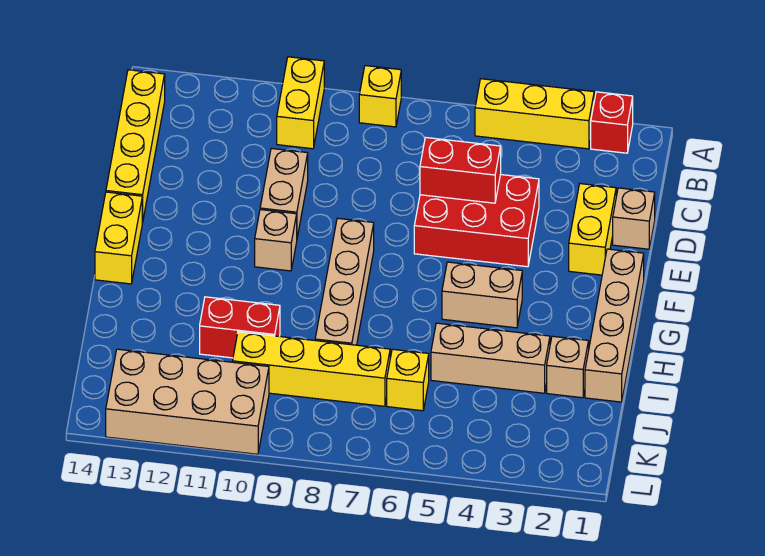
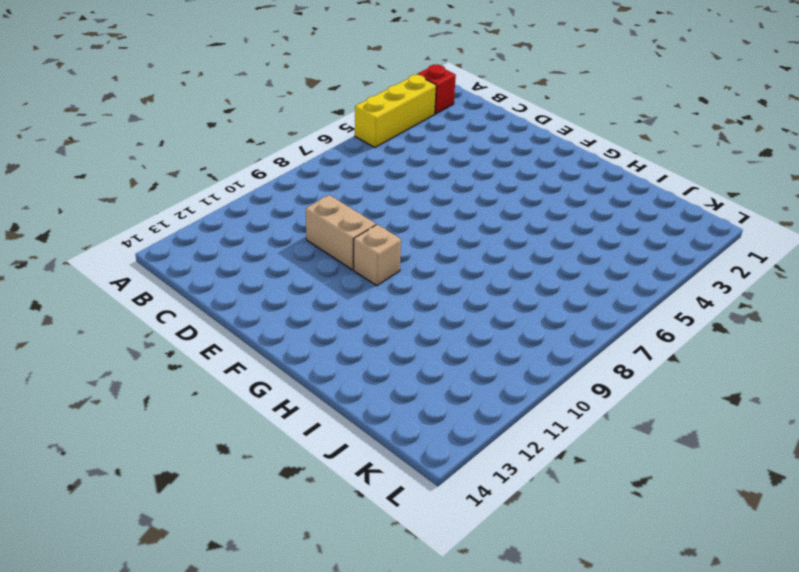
none -> yellow brick A8 level 1
none -> yellow brick A10:B10 level 1
none -> yellow brick B14:E14 level 1

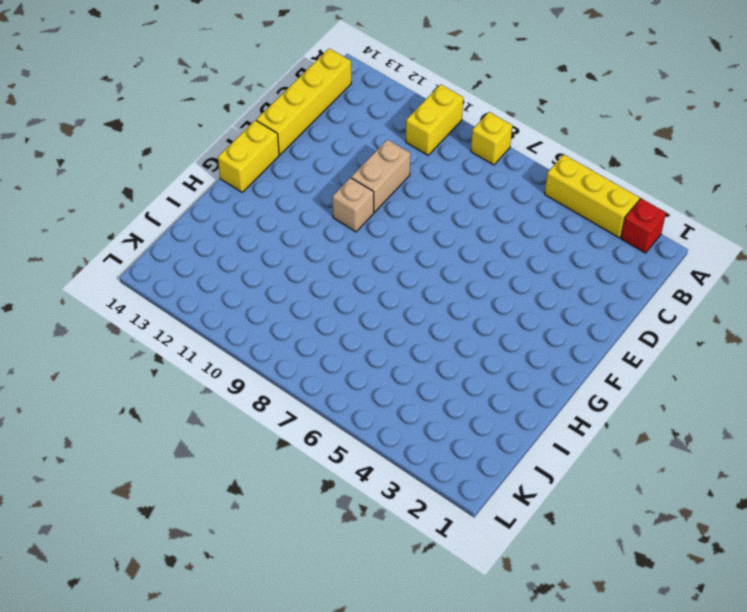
none -> tan brick D1 level 1
none -> yellow brick D2:E2 level 1
none -> red brick D4:E6 level 1

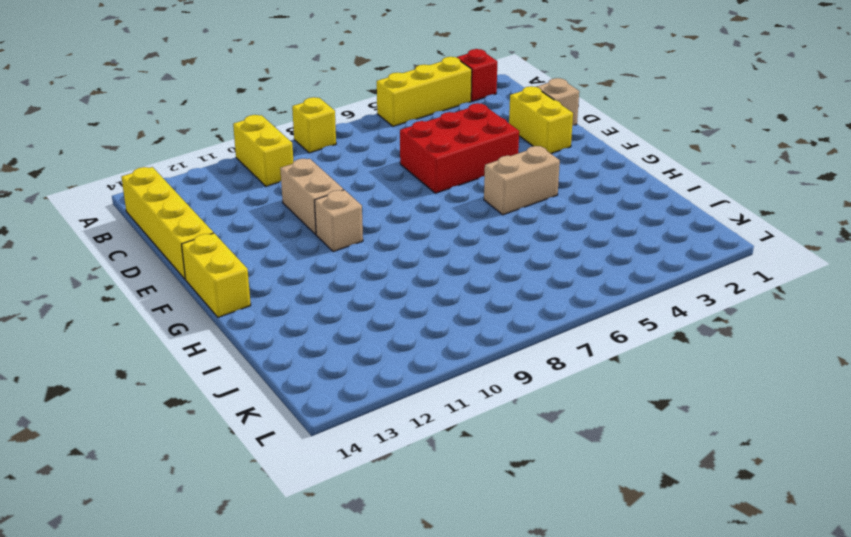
none -> tan brick F1:I1 level 1
none -> tan brick F8:I8 level 1
none -> tan brick I2 level 1

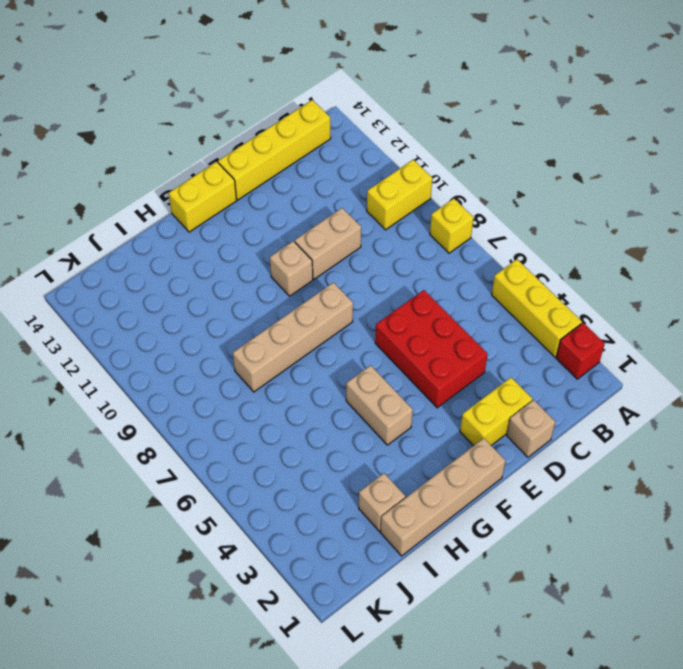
none -> tan brick I3:I5 level 1
none -> red brick I10:I11 level 1
none -> yellow brick J6 level 1

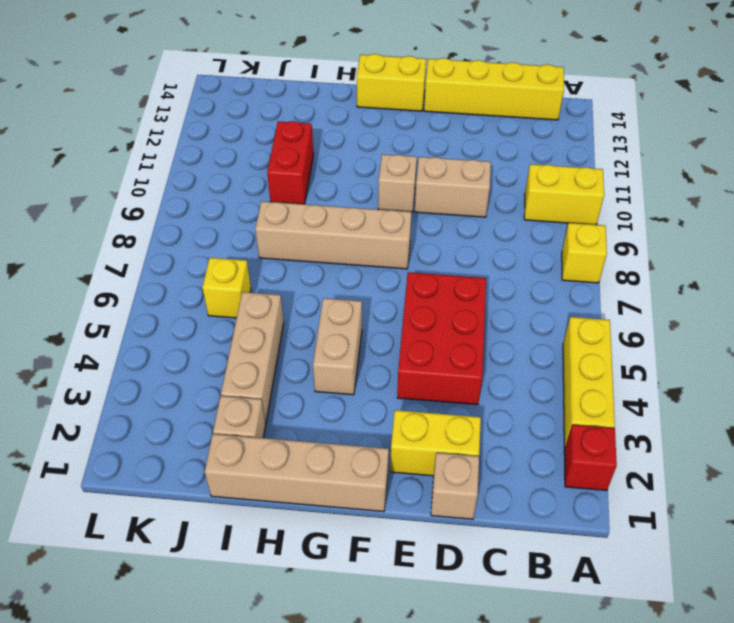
none -> yellow brick J7:J10 level 1
none -> tan brick K10:L13 level 1
none -> red brick D5:D6 level 2

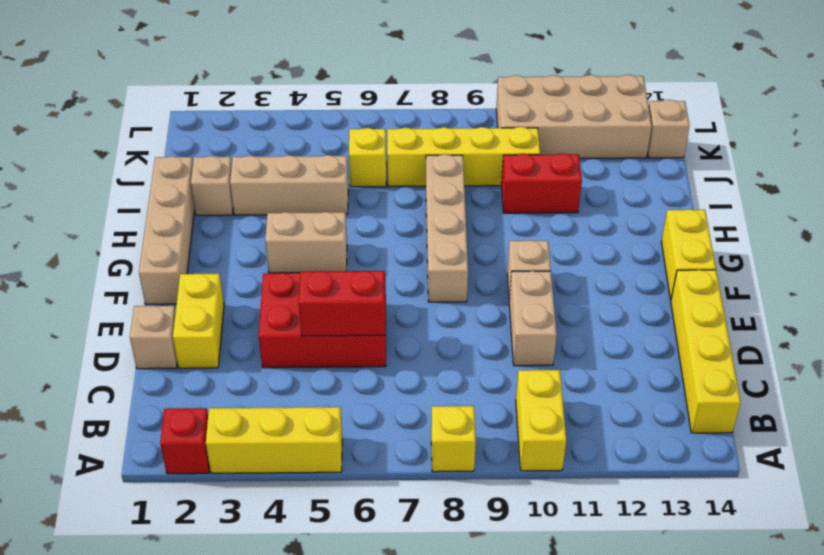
tan brick K14 level 1 -> none

